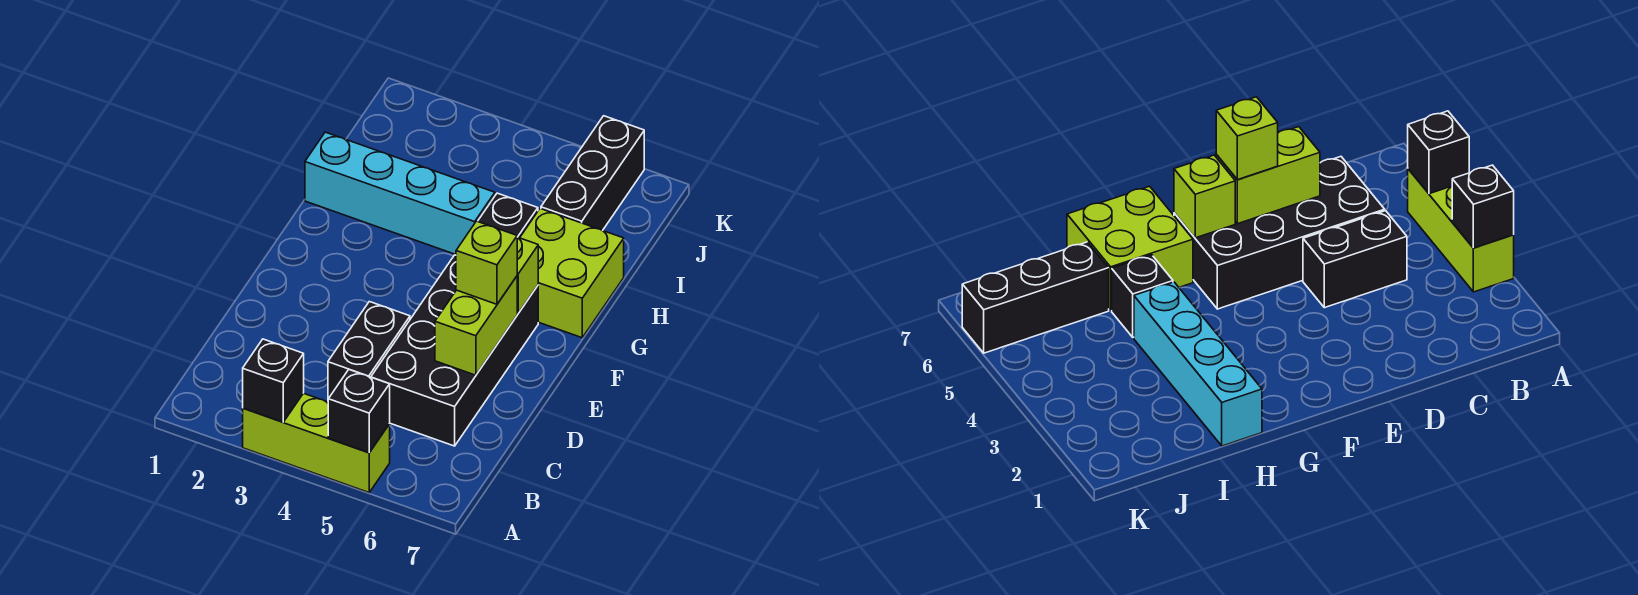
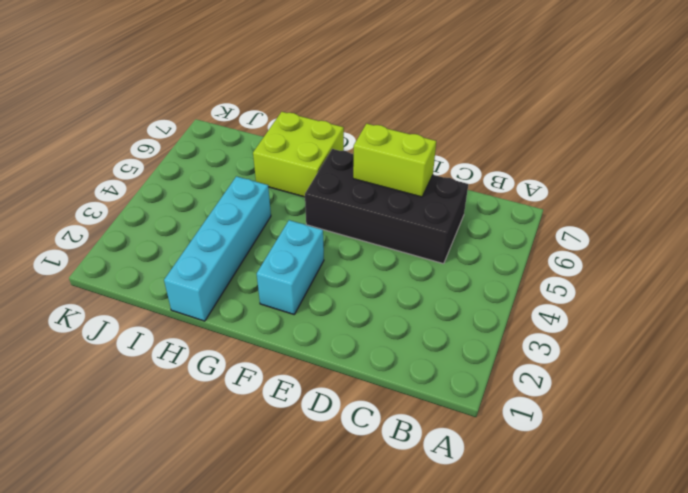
cyan brick F2:F3 level 1 -> none
none -> lime brick A3:A5 level 1
none -> black brick C4:D4 level 1
none -> black brick H5 level 1

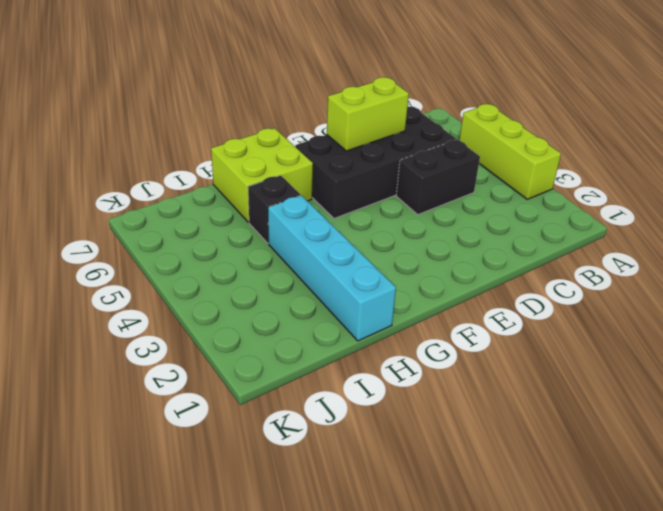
none -> black brick I6:K6 level 1
none -> black brick A3 level 2
none -> black brick A5 level 2

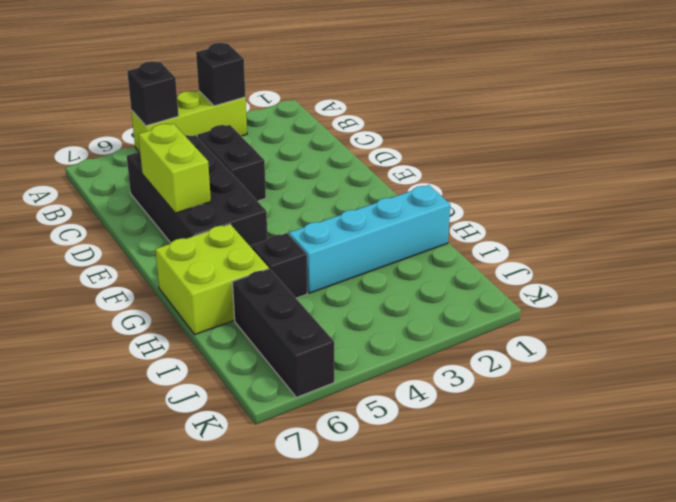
none -> lime brick F6 level 2
none -> lime brick E6 level 3

